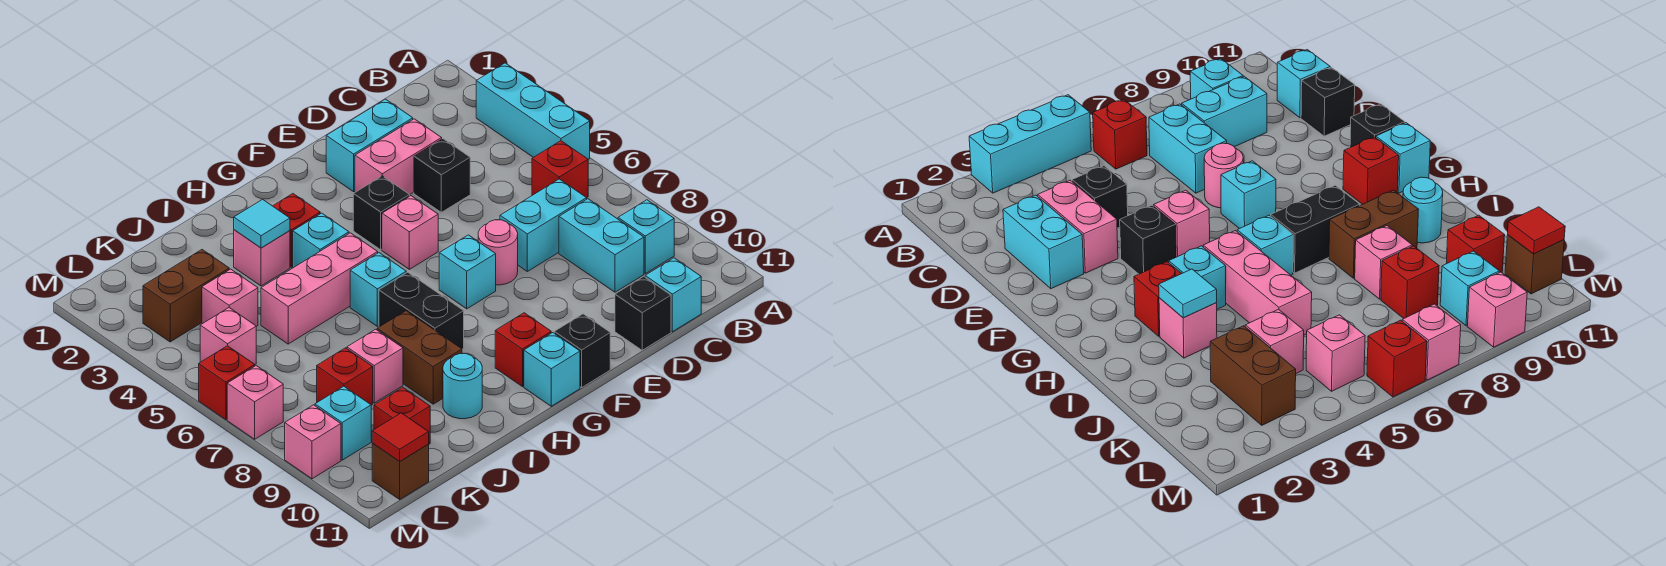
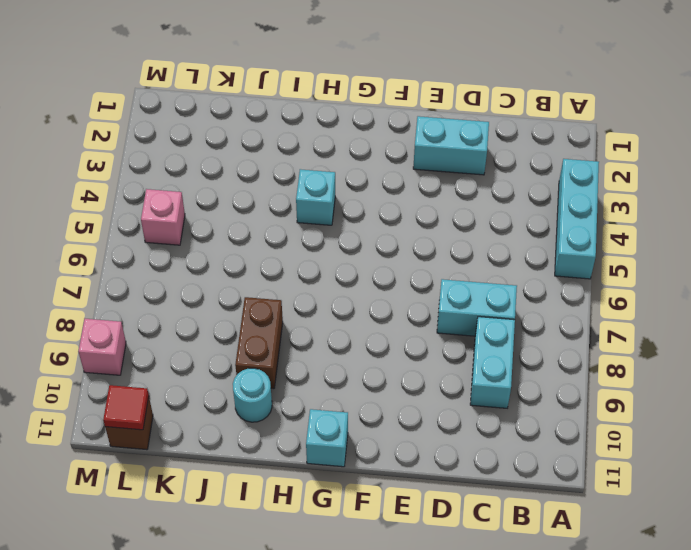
none -> red brick B6 level 1
none -> cyan brick B9 level 1
none -> cyan brick C11 level 1
none -> pink brick D3:E3 level 1

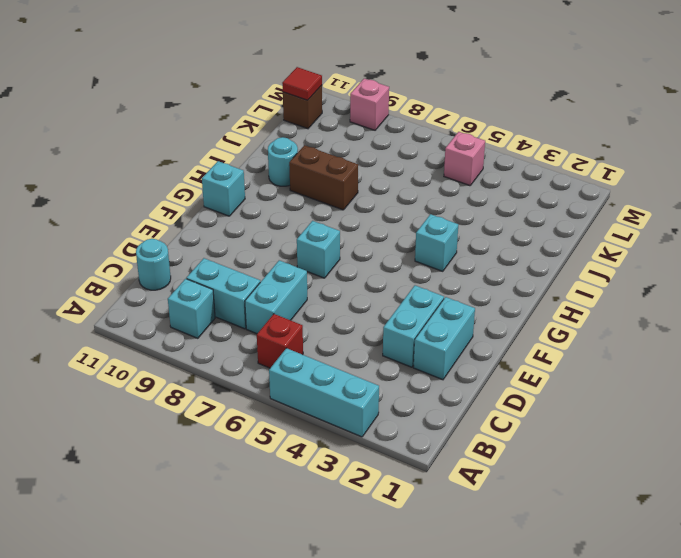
cyan round brick C11 level 1 -> cyan brick C11 level 1
cyan brick D3:E3 level 1 -> pink brick D3:E3 level 1
none -> black brick D4 level 1
none -> black brick D11 level 1
none -> pink round brick E7 level 1
none -> black brick F4 level 1

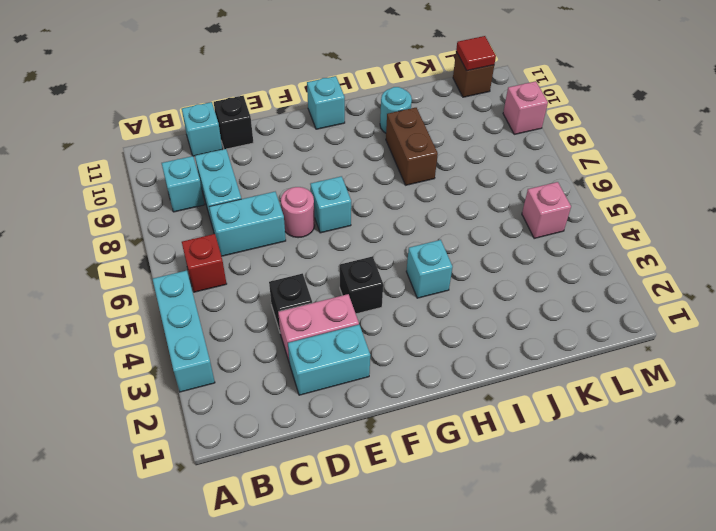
none -> pink brick F5 level 1
none -> black brick F11 level 1
none -> red brick G10 level 1
none -> red brick H3 level 1

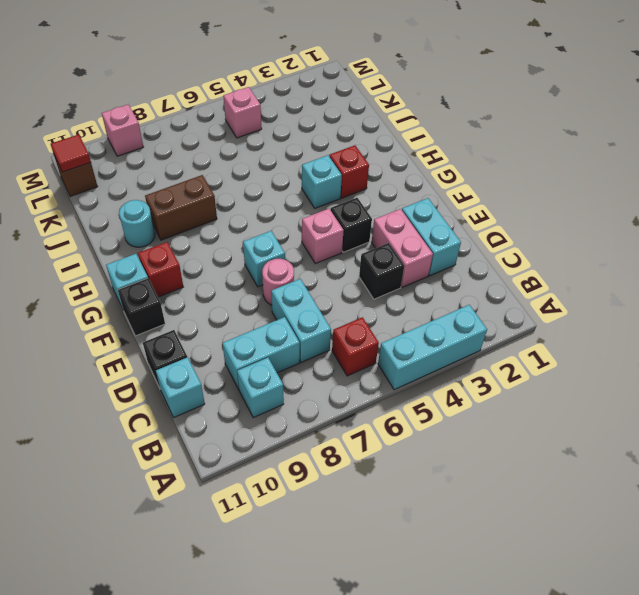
none -> pink brick H5:J5 level 1
none -> cyan brick H6 level 1
none -> black brick H7:H8 level 1
none -> pink brick I3 level 1

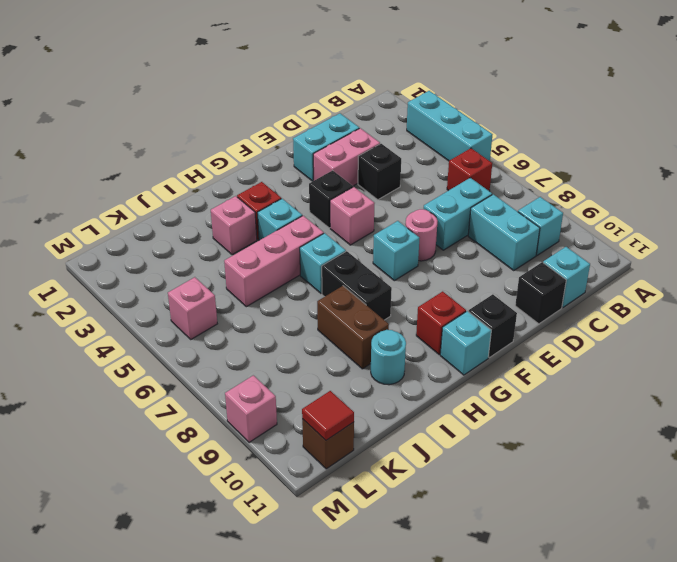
none -> pink brick J8 level 1
none -> brown brick K3:L3 level 1
none -> pink brick K4 level 1
none -> red brick K8 level 1

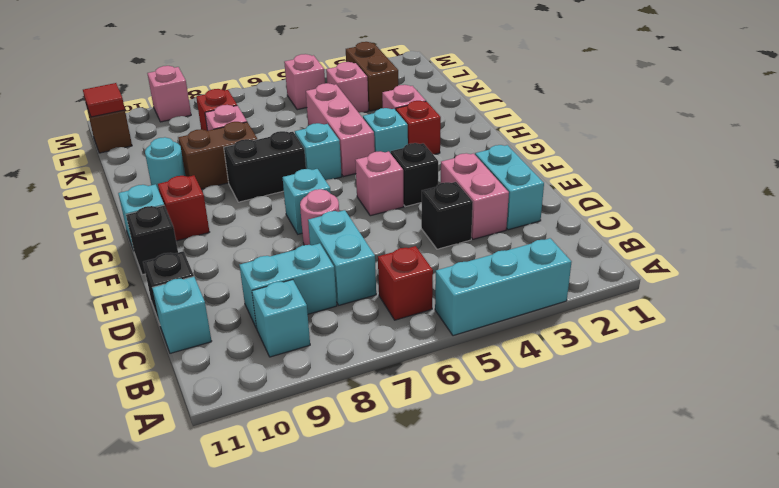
none -> red brick K10 level 1
none -> cyan brick L9 level 1
none -> red brick M6 level 1
none -> pink brick M7 level 1

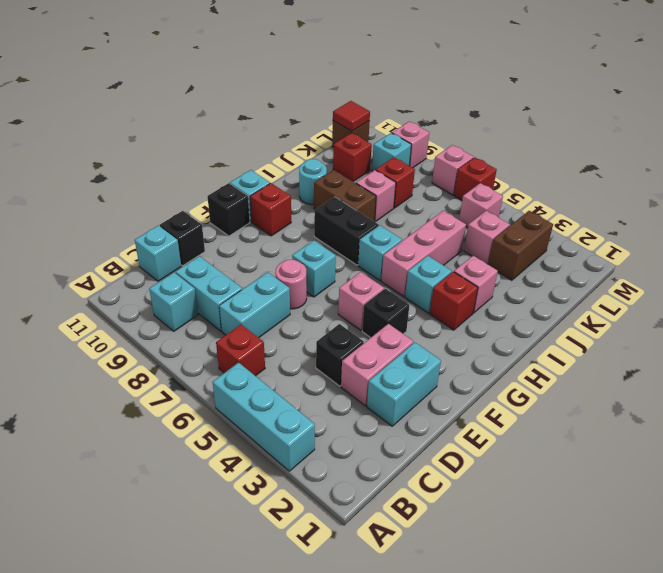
none -> cyan tile I3 level 2

